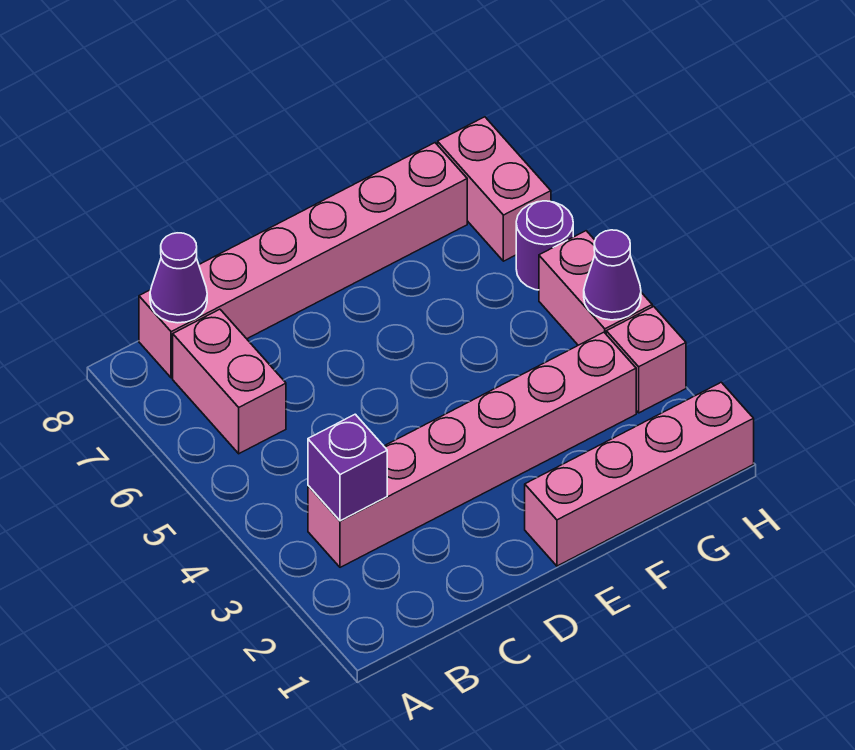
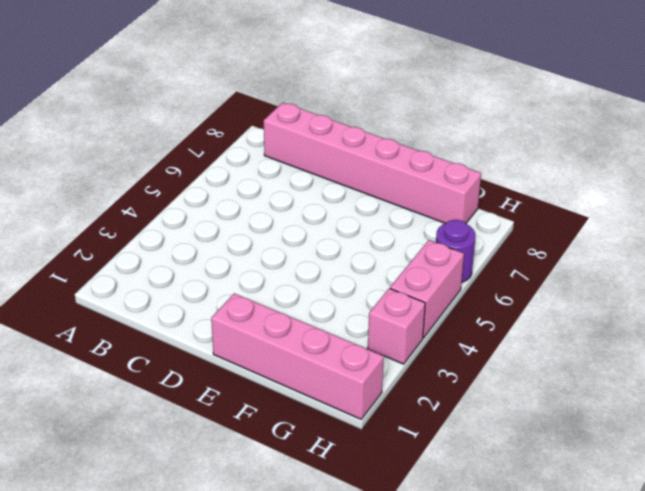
none -> pink brick B3:G3 level 1
none -> pink brick B6:B7 level 1

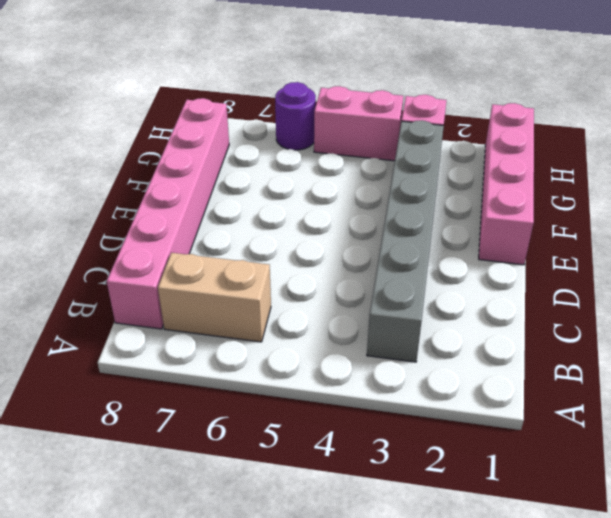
grey brick B3:G3 level 1 -> pink brick B3:G3 level 1
tan brick B6:B7 level 1 -> pink brick B6:B7 level 1
none -> pink brick H7:H8 level 1
none -> purple brick B3 level 2

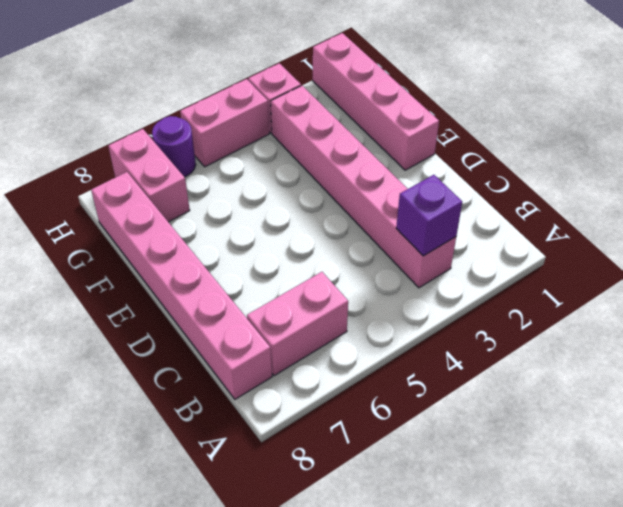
pink brick G7:H7 level 1 -> pink brick H7:H8 level 1
none -> purple cone B8 level 2
none -> purple cone H4 level 2

